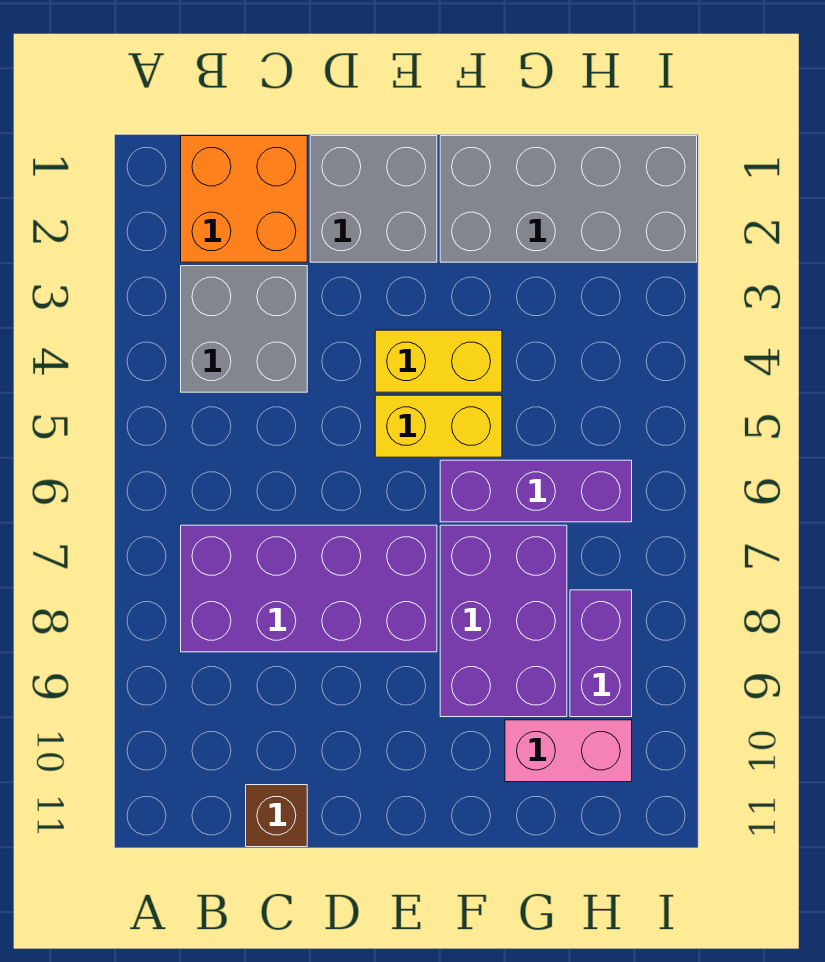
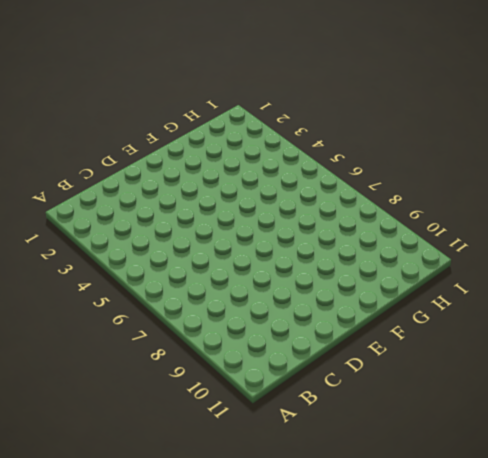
none -> orange brick B1:C2 level 1
none -> grey brick B3:C4 level 1
none -> purple brick B7:E8 level 1

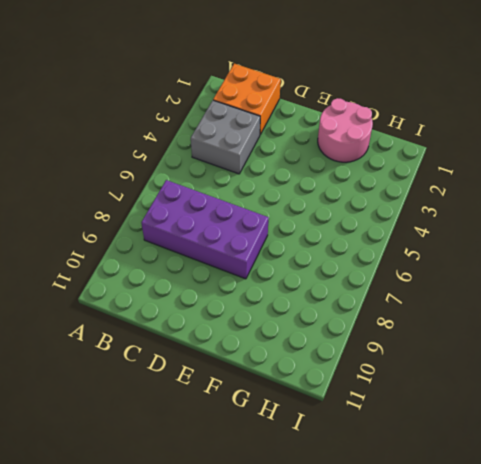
pink round brick F1:G2 level 1 -> grey brick F1:I2 level 1
none -> brown brick C11 level 1
none -> grey brick D1:E2 level 1
none -> yellow brick E4:F4 level 1

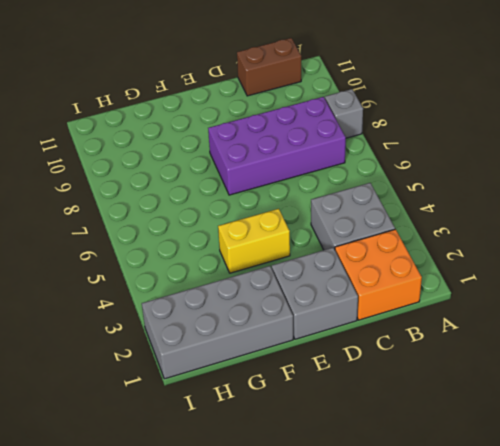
grey brick A8 level 1 -> none
brown brick B11:C11 level 1 -> brown brick C11 level 1
none -> yellow brick E5:F5 level 1
none -> purple brick F6:H6 level 1
none -> purple brick F7:G9 level 1

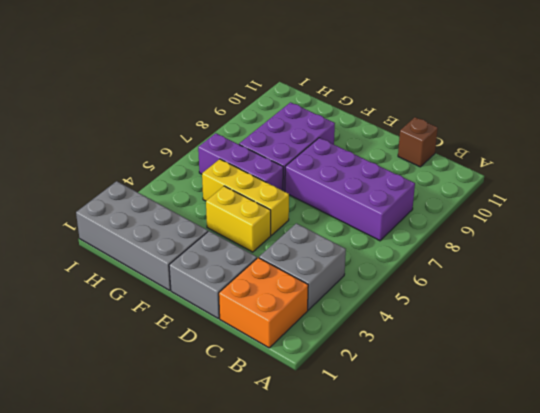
yellow brick E5:G5 level 1 -> yellow brick E5:F5 level 1
none -> pink brick G10:H10 level 1
none -> purple brick H8:H9 level 1

